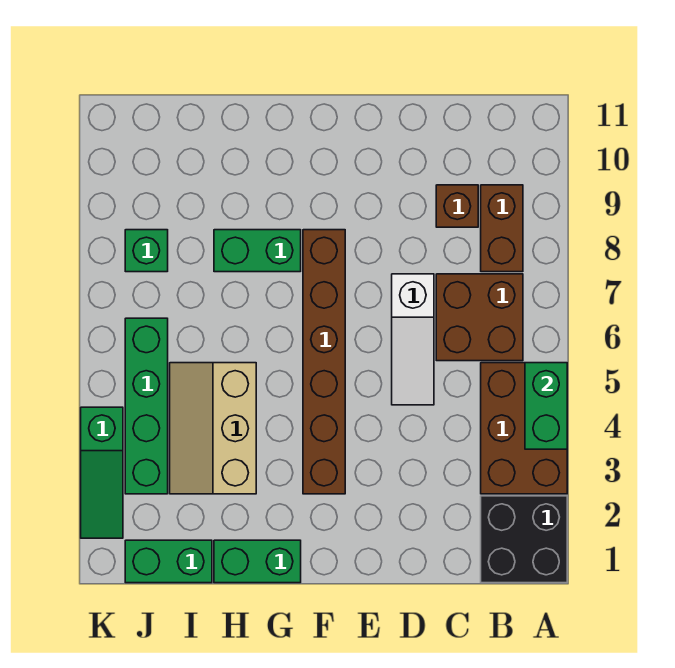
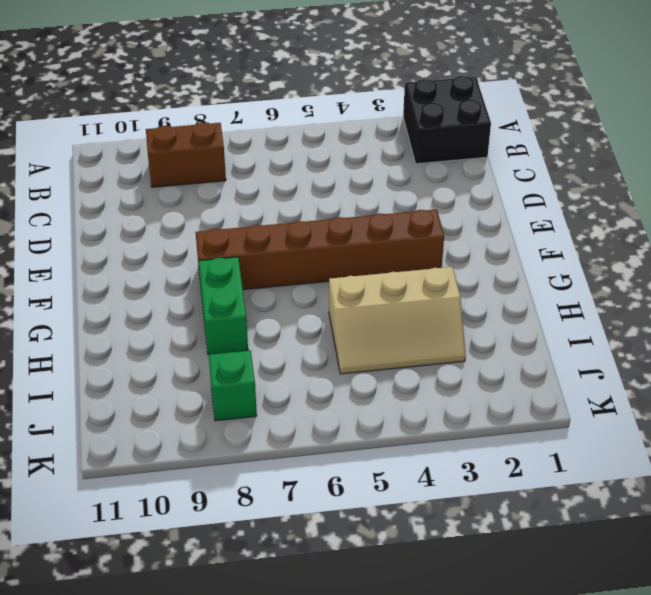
none -> brown brick A3:B5 level 1
none -> brown brick B6:C7 level 1
none -> brown brick C9 level 1

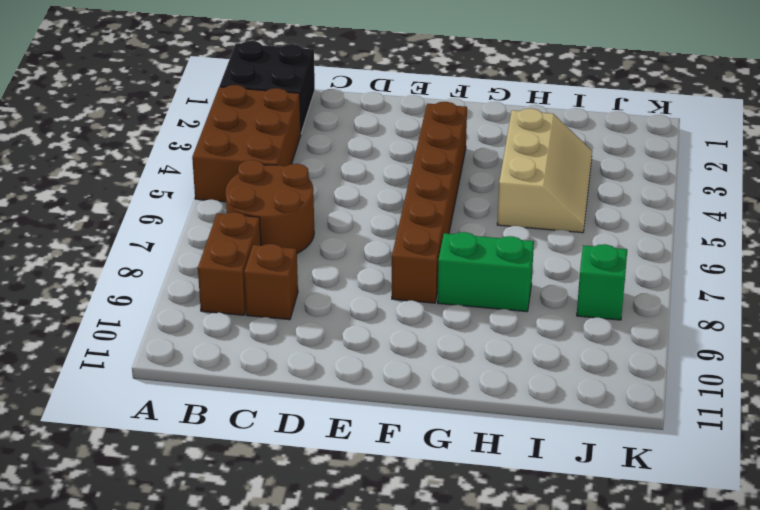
brown round brick B6:C7 level 1 -> brown brick B6:C7 level 1
none -> white slope D5:D7 level 1 top 7
none -> green brick G1:H1 level 1
none -> green brick I1:J1 level 1

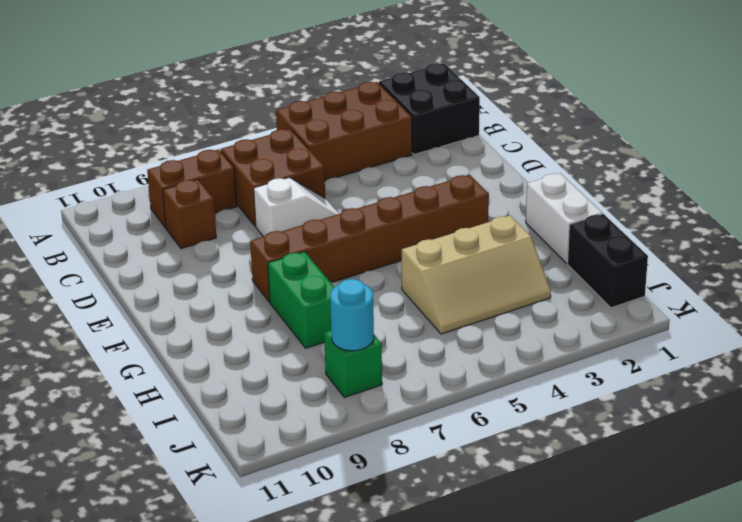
white slope D6:D7 level 1 top 7 -> white slope D5:D7 level 1 top 7
white brick G1:H1 level 1 -> green brick G1:H1 level 1
black brick I1:J1 level 1 -> green brick I1:J1 level 1
cyan round brick J8 level 2 -> none
none -> green brick J3:J6 level 1
none -> green slope K2:K4 level 1 top 4
none -> green brick A4:A5 level 2

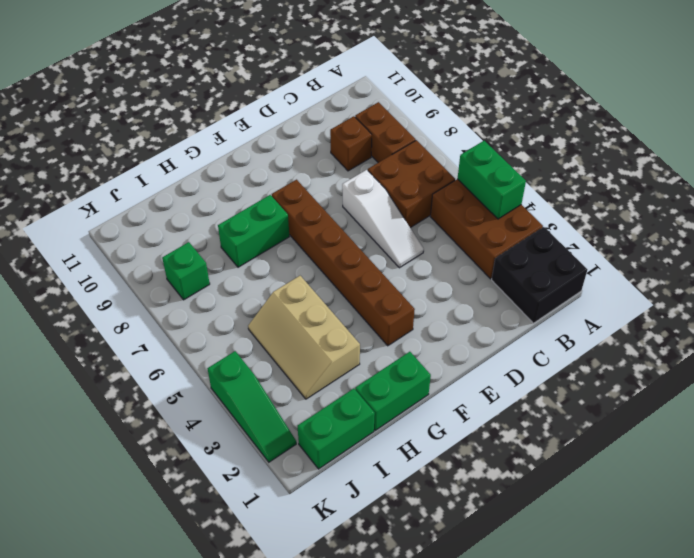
none -> green brick J3:J6 level 1

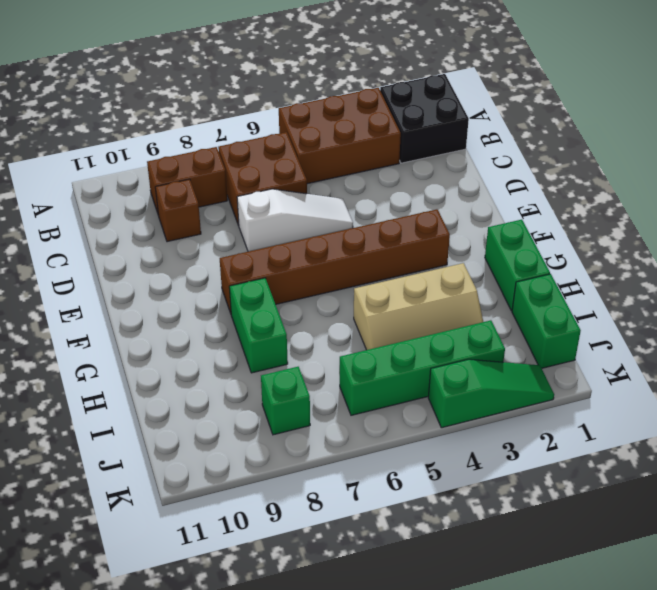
none -> green brick A4:A5 level 2

